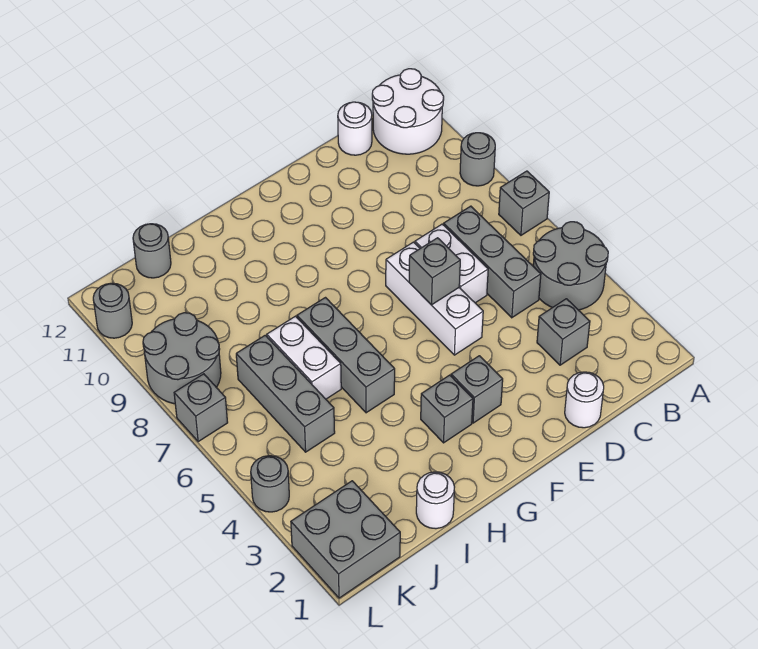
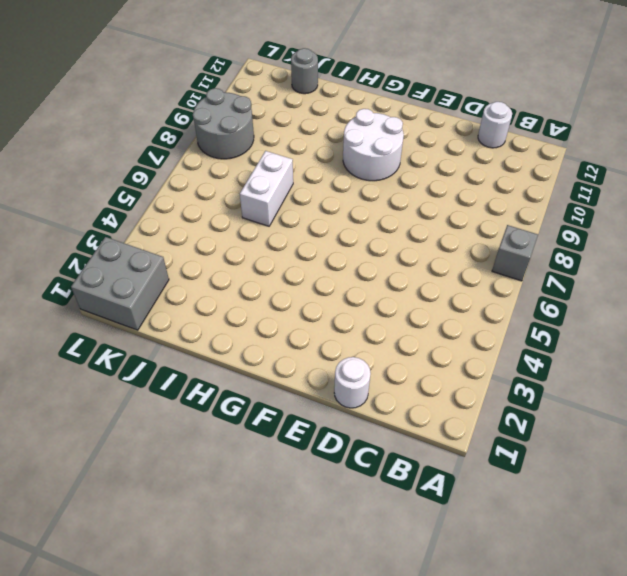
white round brick F9:G10 level 1 -> white round brick A11:B12 level 1
none -> grey round brick A4:B5 level 1
none -> grey round brick A9 level 1
none -> grey brick C3 level 1

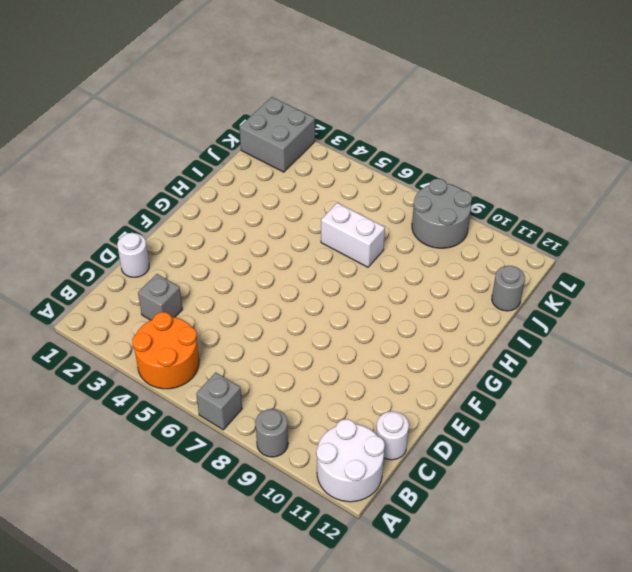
orange round brick A4:B5 level 1 -> grey round brick A4:B5 level 1
none -> grey brick C5:C7 level 1
none -> white brick D6:D7 level 1
none -> white brick E5:E7 level 1

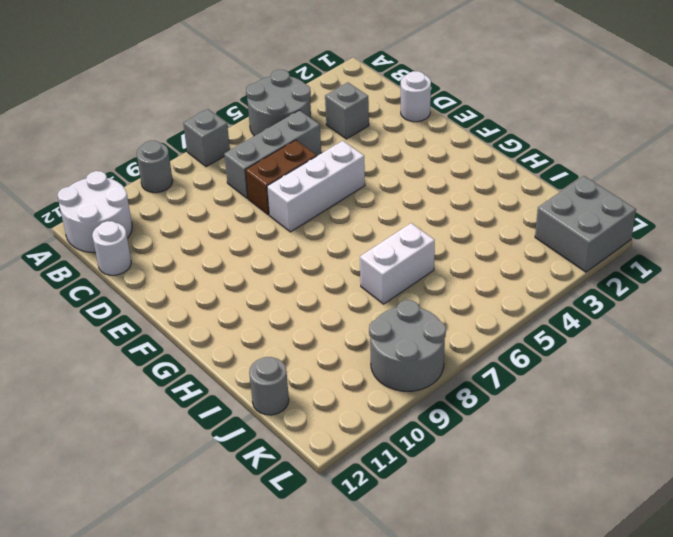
brown brick D6:D7 level 1 -> white brick D6:D7 level 1
none -> grey brick F3 level 1
none -> grey brick G3 level 1
none -> grey brick H5:H7 level 1

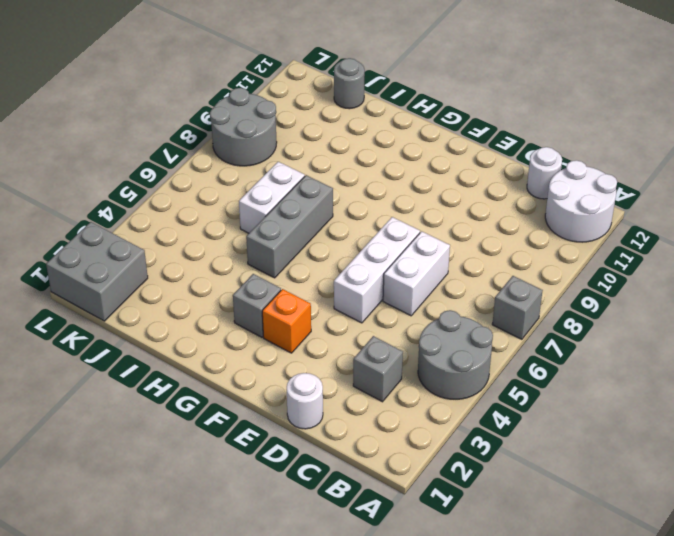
orange brick F3 level 1 -> grey brick F3 level 1
none -> grey round brick A9 level 1
none -> grey brick C5:C7 level 1
none -> white round brick I1 level 1

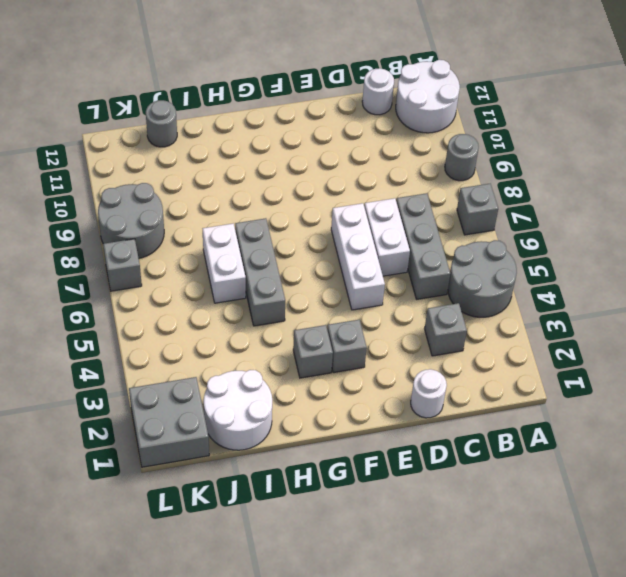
white round brick I1:J2 level 1 -> white round brick I1 level 1
none -> grey brick J5:J7 level 1
none -> grey round brick L4 level 1
none -> grey round brick L11 level 1

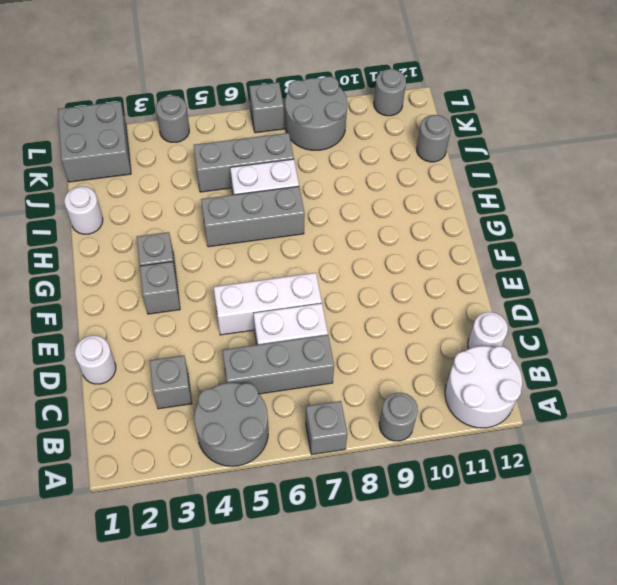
none -> grey brick E6 level 2

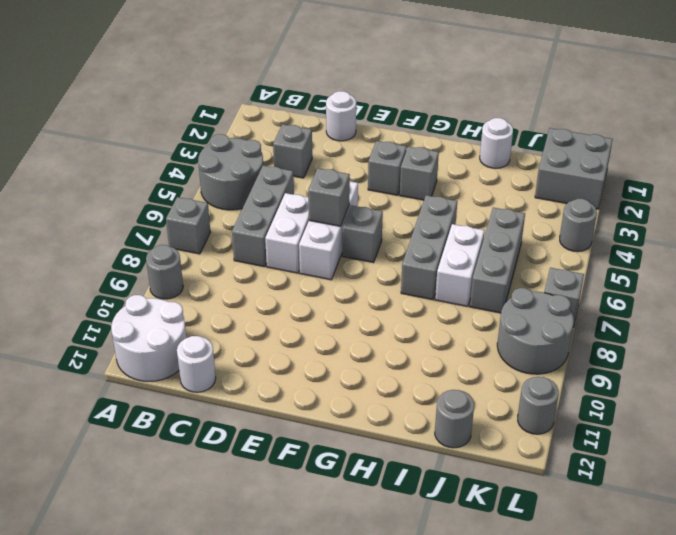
grey brick F6 level 1 -> none

